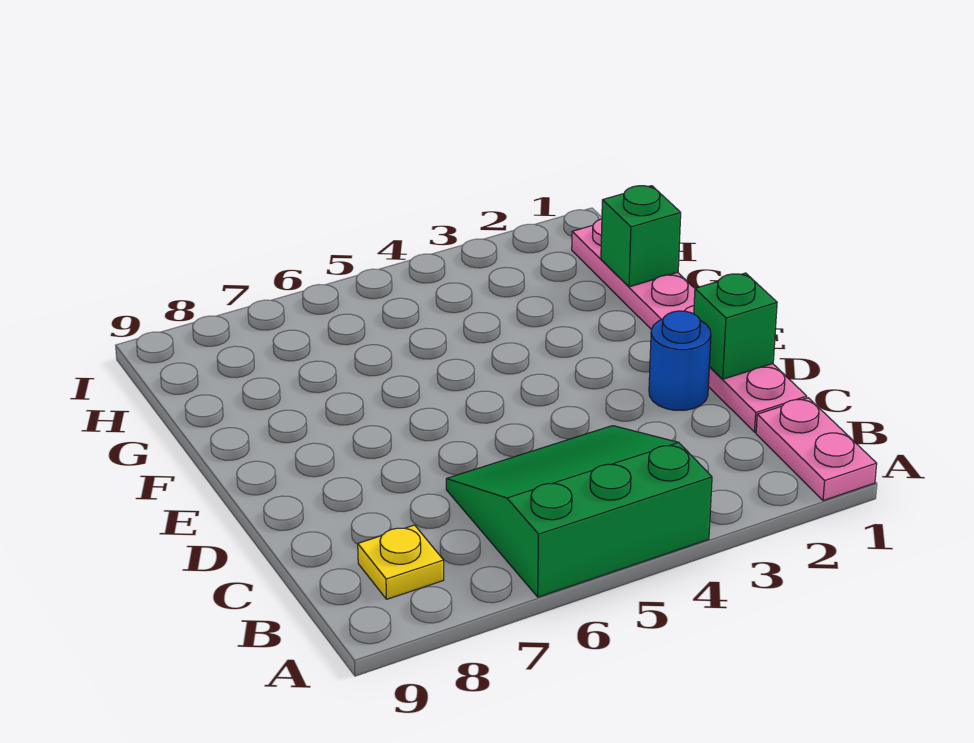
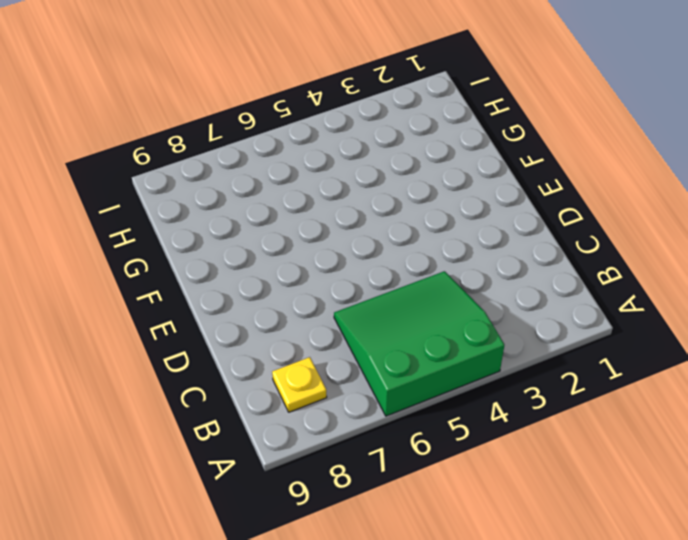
none -> pink plate A1:B1 level 1
none -> pink plate C1:H1 level 1

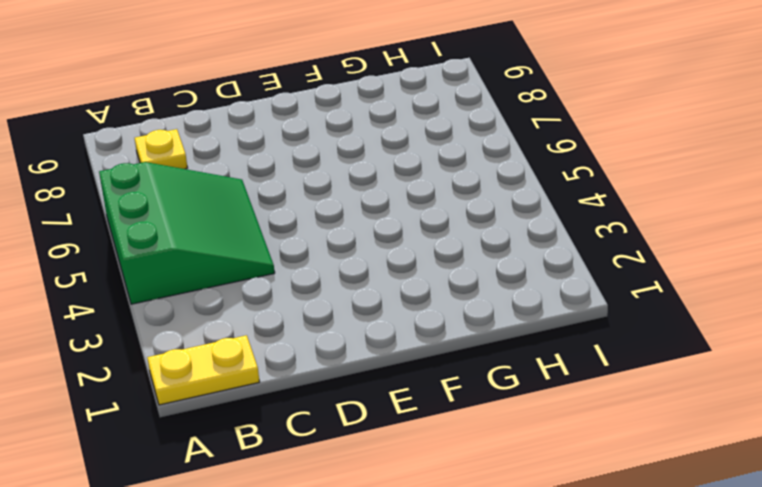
yellow plate A1:B1 level 1 -> pink plate A1:B1 level 1
none -> pink plate C1:H1 level 1
none -> blue round brick D2 level 1

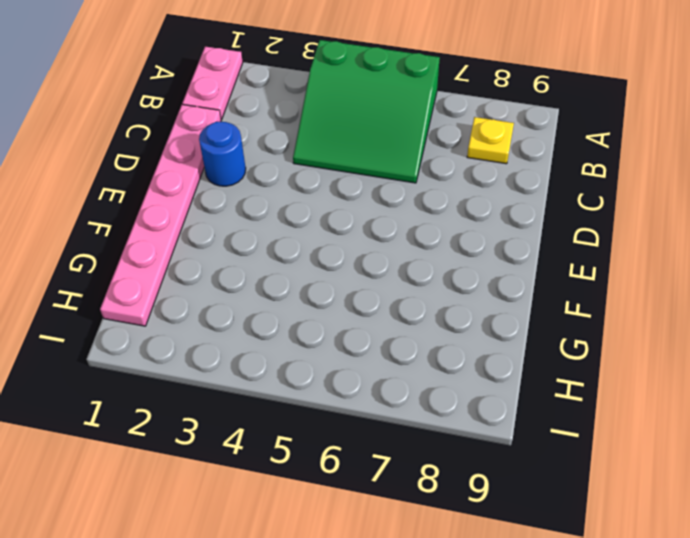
none -> green brick D1 level 2
none -> green brick G1 level 2

